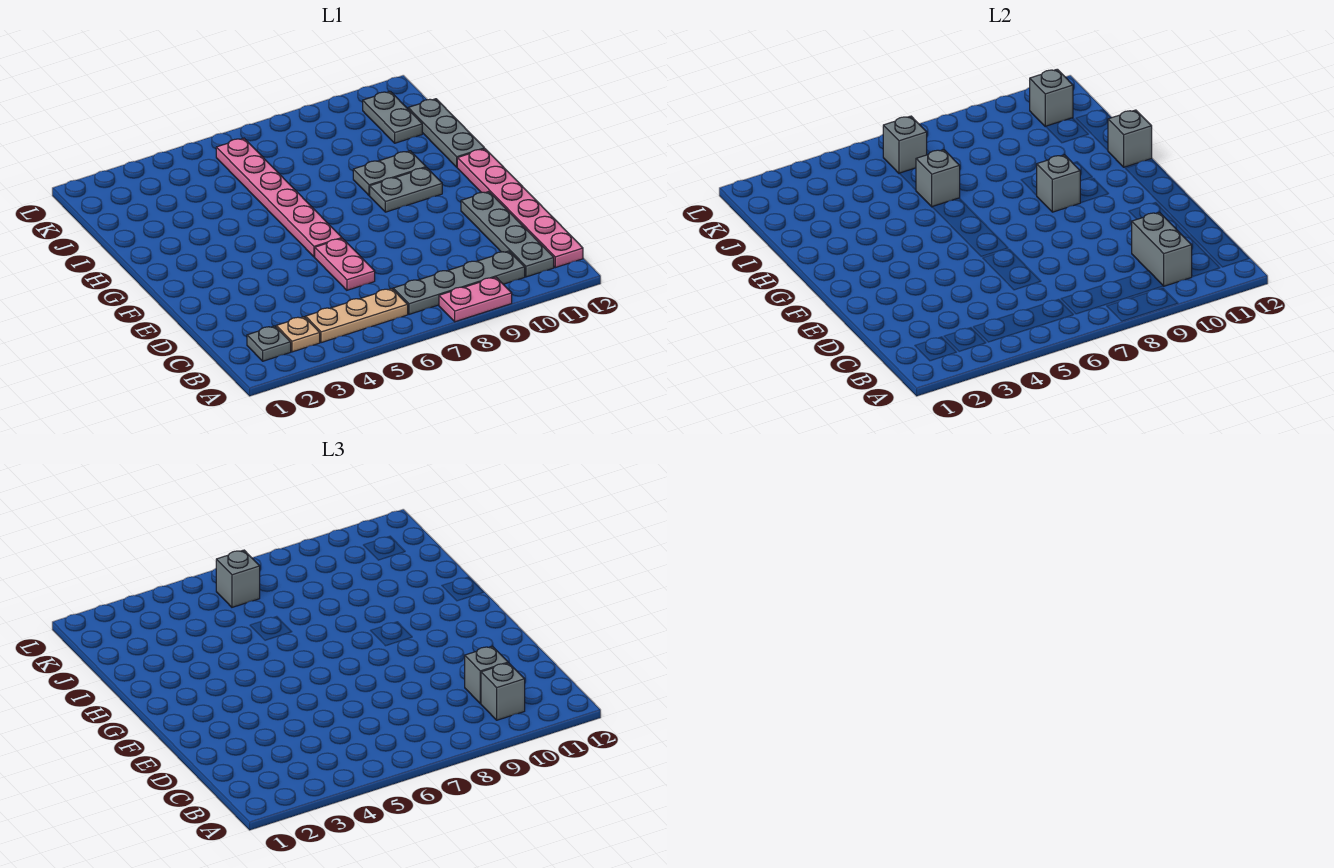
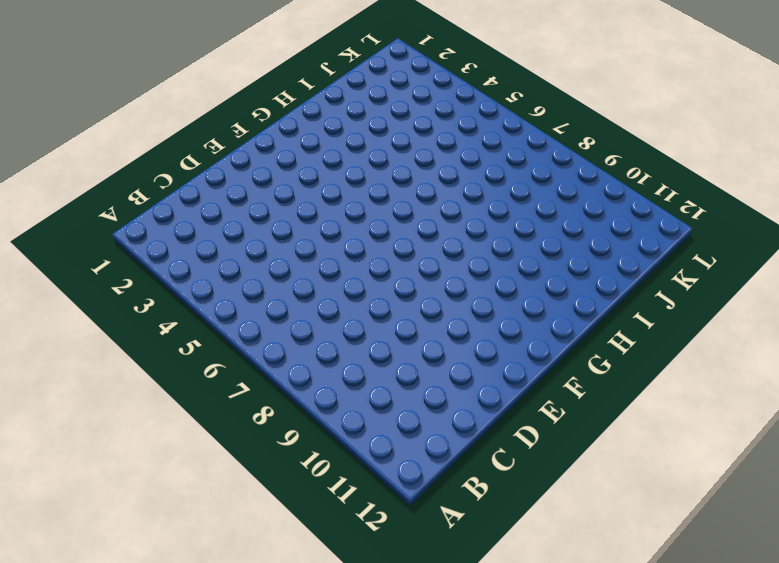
none -> pink plate A8:A9 level 1
none -> grey plate B2 level 1
none -> tan plate B3 level 1

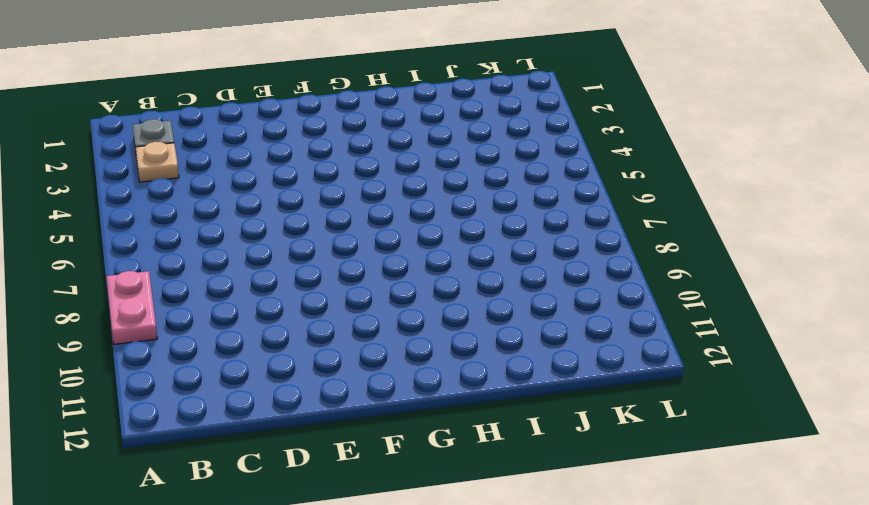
none -> tan plate B4:B6 level 1
none -> grey plate B7:B10 level 1
none -> grey plate B11:E11 level 1

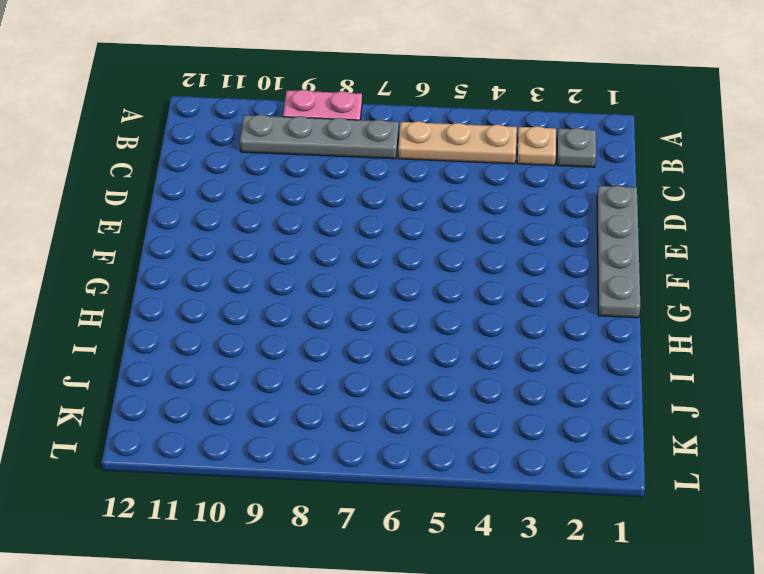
grey plate D1:G1 level 1 -> grey plate B11:E11 level 1
none -> pink plate B12:G12 level 1
none -> pink plate D6:E6 level 1
none -> pink plate F6:K6 level 1

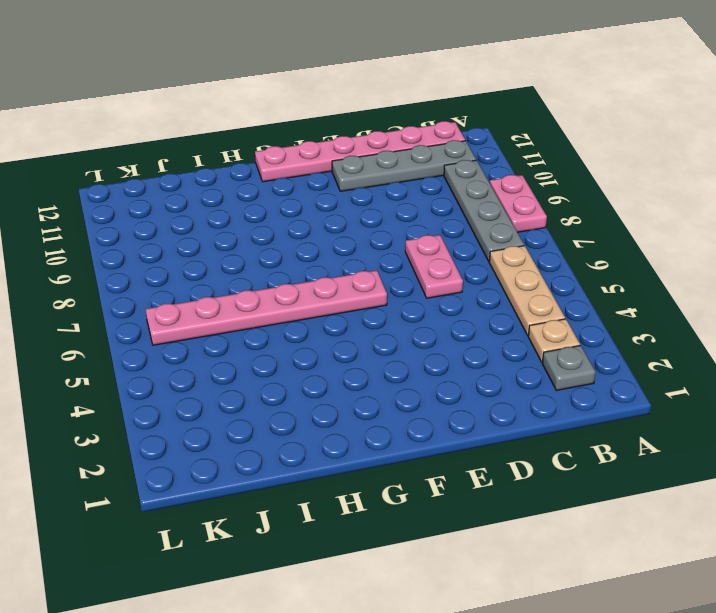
pink plate D6:D7 level 1 -> pink plate D6:E6 level 1
none -> grey plate G9:G10 level 1
none -> grey plate H9:H10 level 1
none -> grey plate H12:J12 level 1

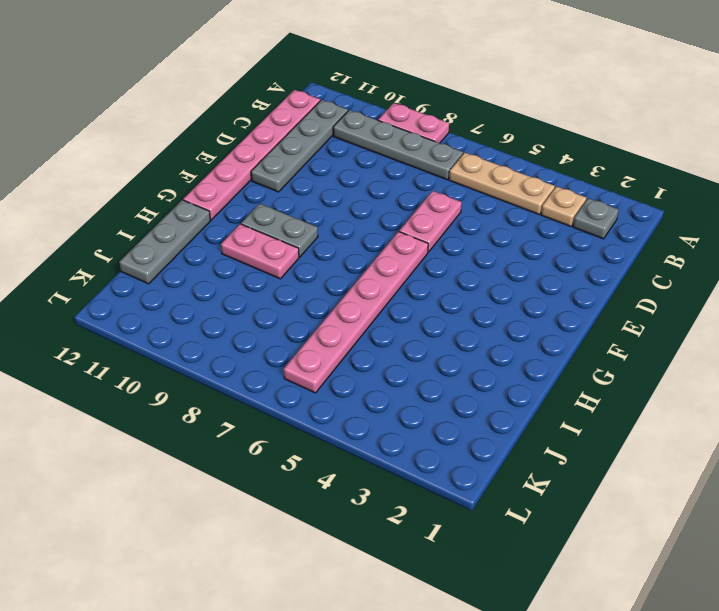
pink plate H9:H10 level 1 -> grey plate H9:H10 level 1
none -> grey plate J11:K11 level 1
none -> grey brick B10:C10 level 2
none -> grey brick G9 level 2

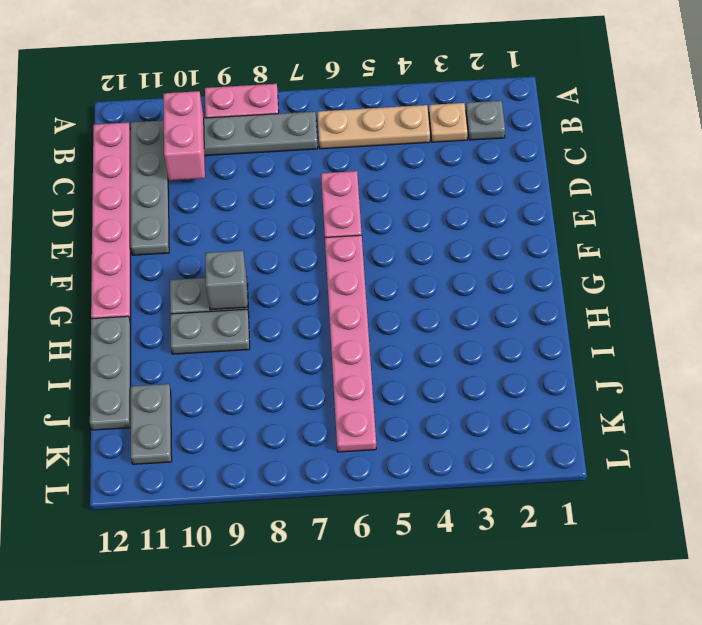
pink brick B10:C10 level 2 -> grey brick B10:C10 level 2
none -> grey brick H12 level 2
none -> grey brick I6 level 2
none -> grey brick K6 level 2

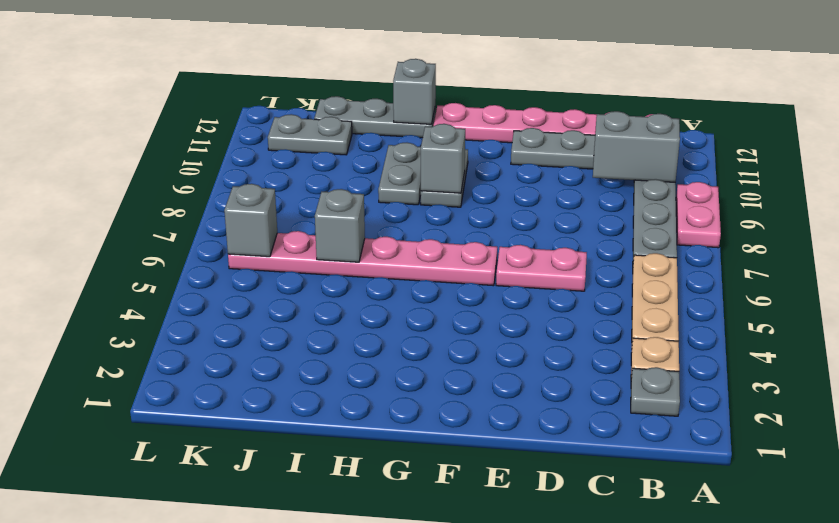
none -> grey brick K11 level 2
none -> grey brick B10 level 3
none -> grey brick C10 level 3

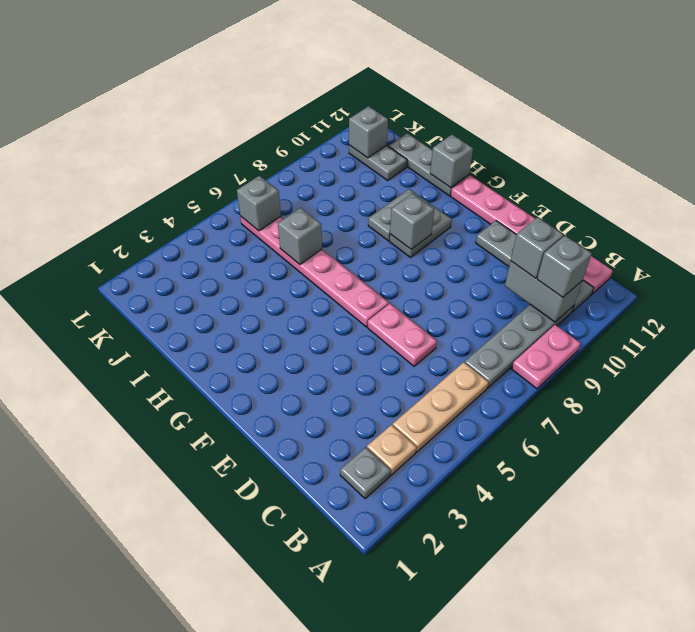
none -> grey brick K6 level 3

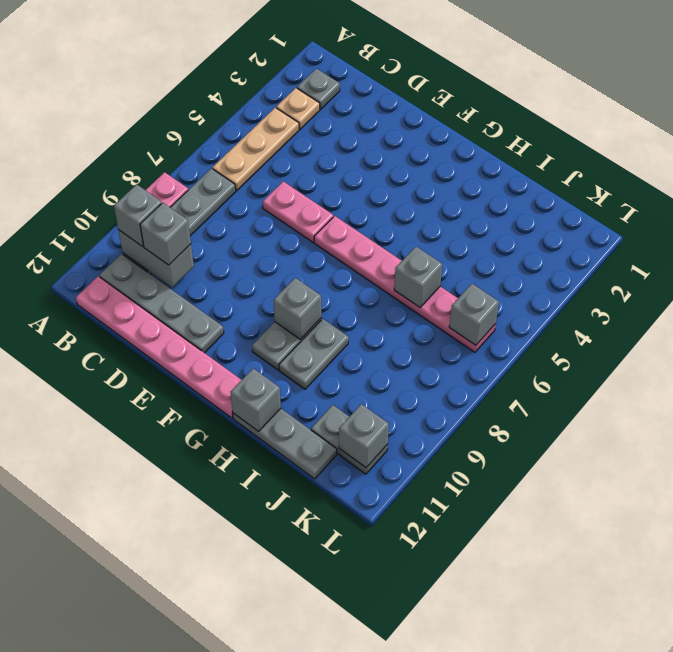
none -> grey brick K6 level 3

